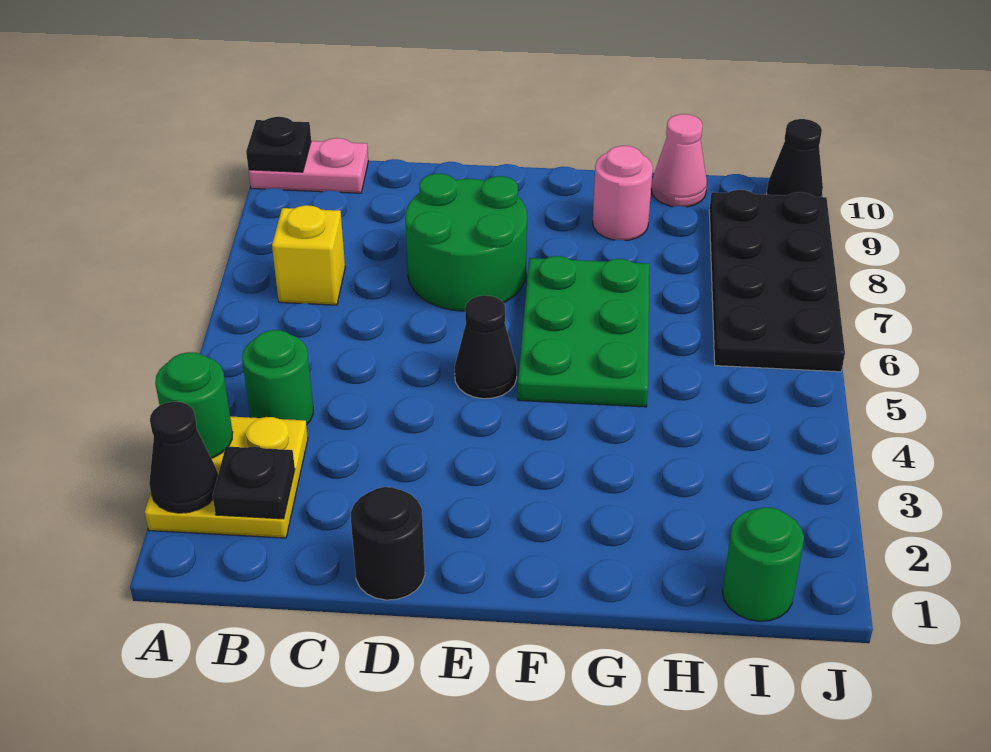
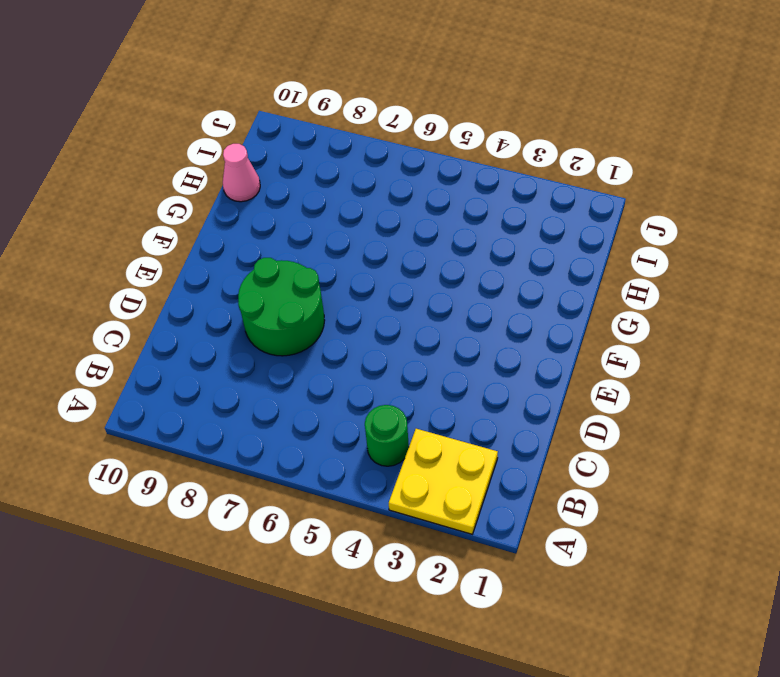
none -> pink plate A10:B10 level 1
none -> yellow brick B7 level 1
none -> black round brick D1 level 1

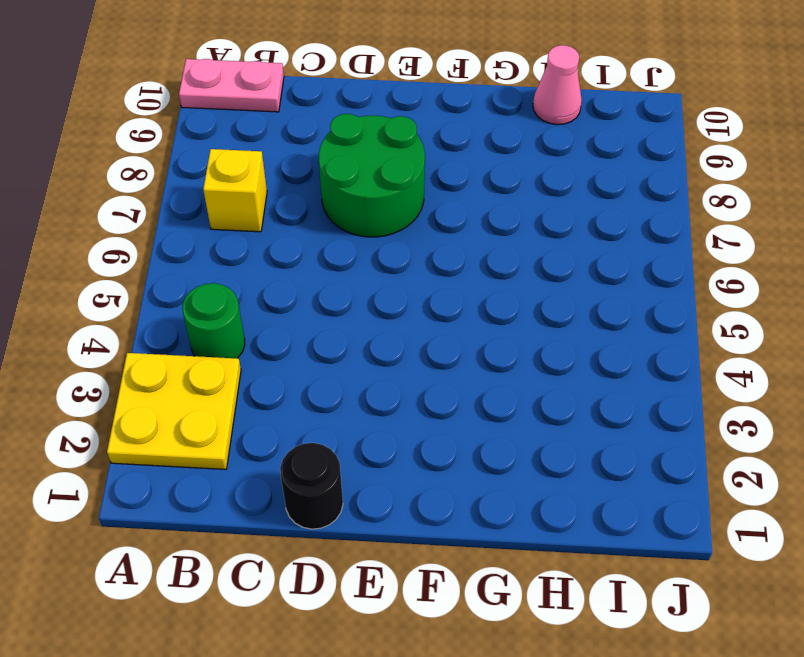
none -> black cone E5 level 1
none -> green plate F5:G7 level 1
none -> pink round brick G9 level 1

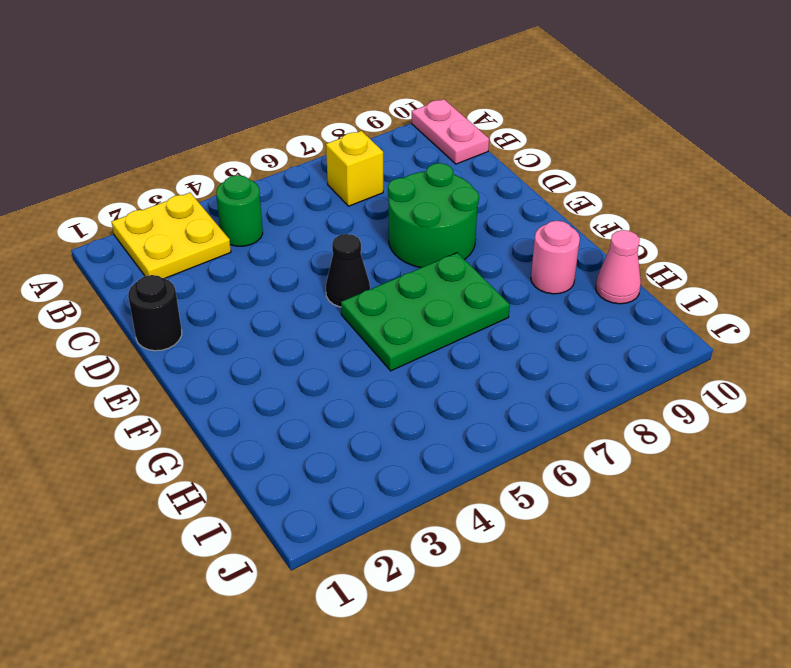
none -> green round brick I1 level 1
none -> black plate I6:J9 level 1
none -> black cone J10 level 1

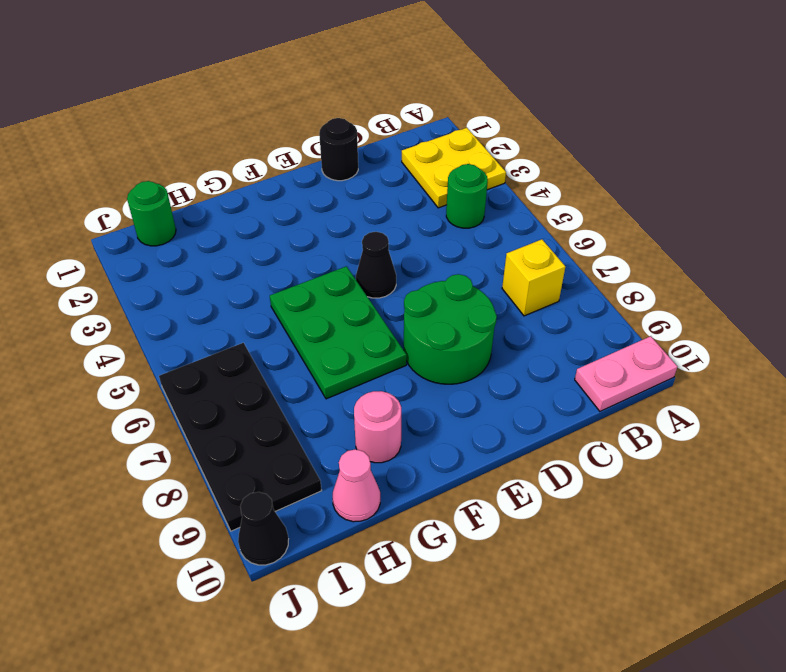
none -> black cone A2 level 2
none -> green round brick A3 level 2
none -> black plate A10 level 2

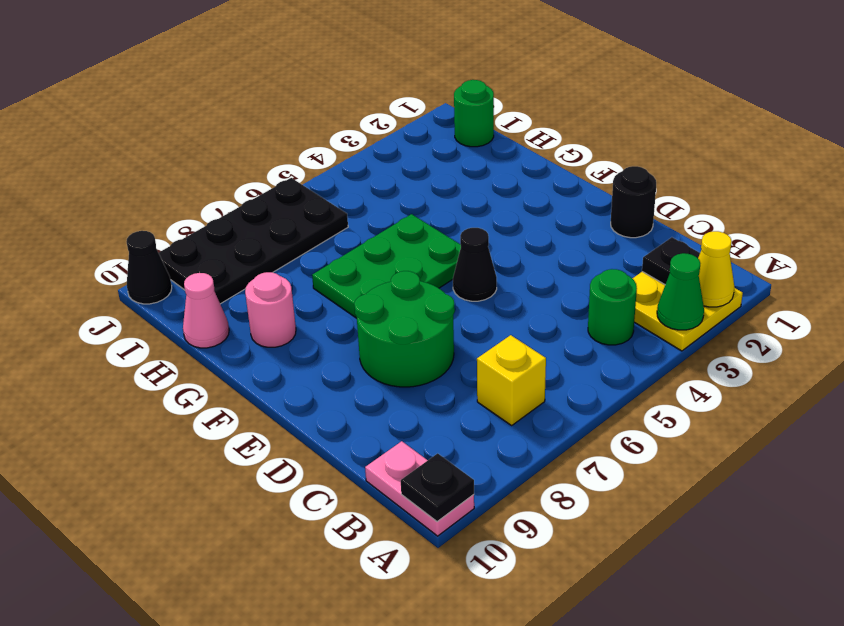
yellow cone A2 level 2 -> black cone A2 level 2
green cone A3 level 2 -> green round brick A3 level 2

